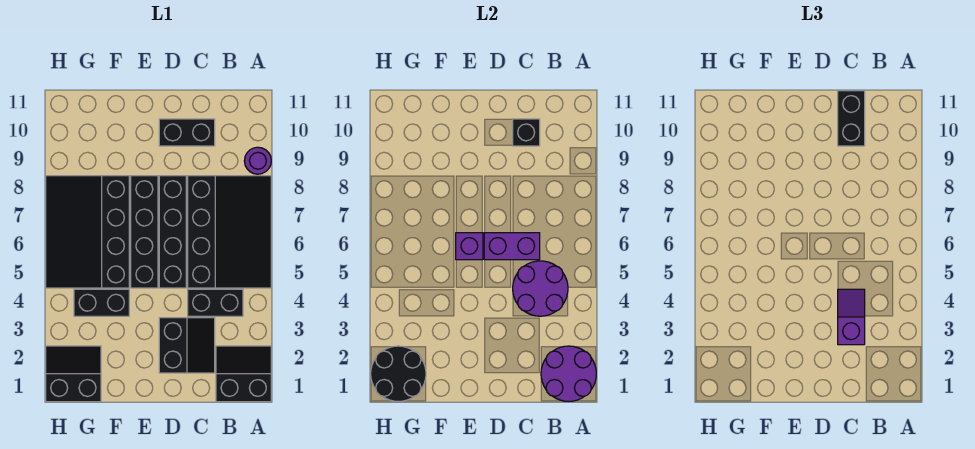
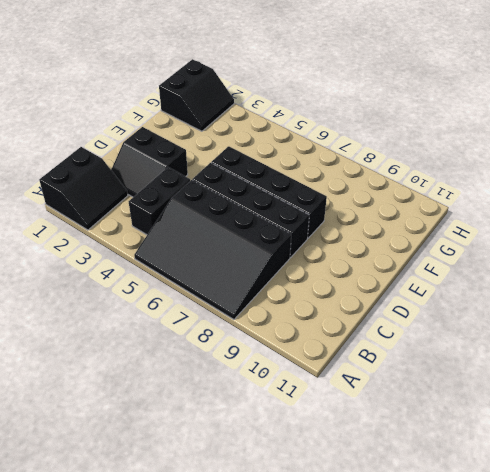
none -> purple round brick A9 level 1
none -> black brick C10:D10 level 1
none -> black brick F4:G4 level 1

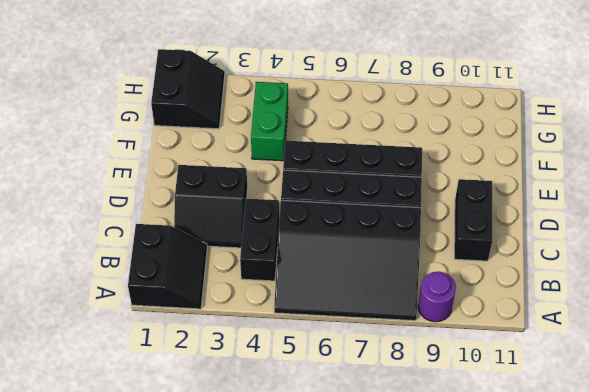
green brick F4:G4 level 1 -> black brick F4:G4 level 1
none -> black slope F5:H8 level 1 top F
none -> purple round brick A1:B2 level 2
none -> purple round brick B4:C5 level 2

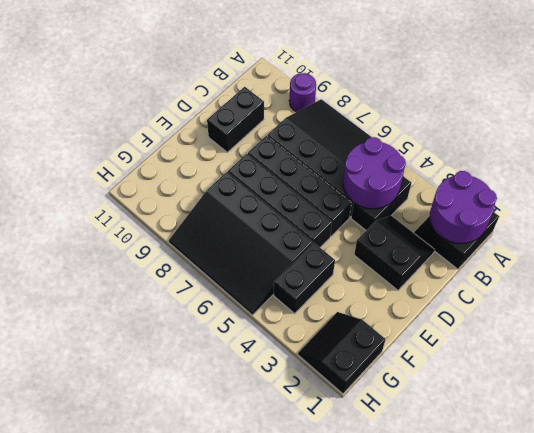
none -> purple brick C6:D6 level 2
none -> black brick C10 level 2
none -> purple brick E6 level 2

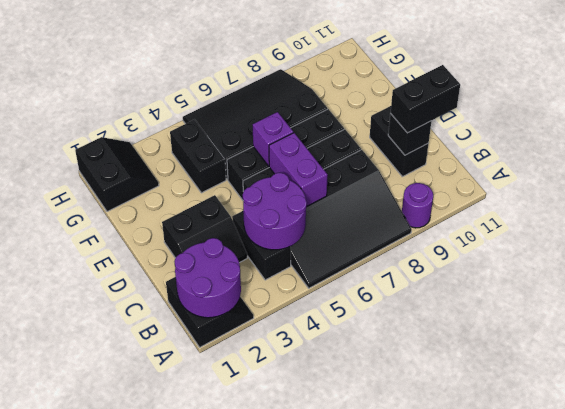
none -> black round brick G1:H2 level 2
none -> purple slope C3:C4 level 3 top 3

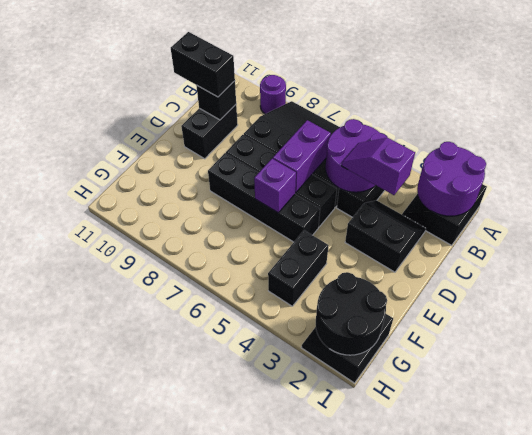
none -> black slope F5:H8 level 1 top F

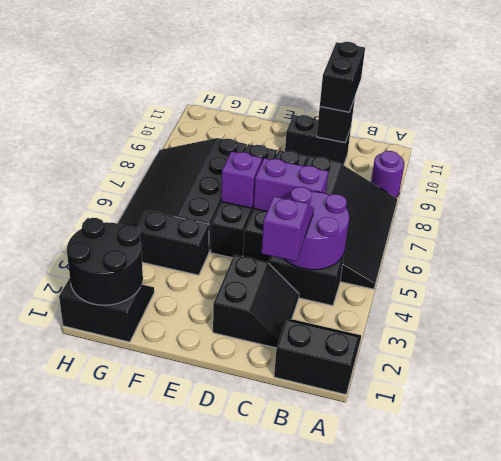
none -> purple round brick A1:B2 level 2

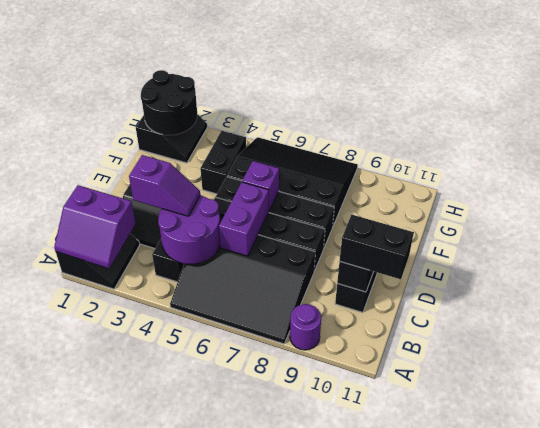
purple slope A1:B2 level 2 top B -> purple round brick A1:B2 level 2

